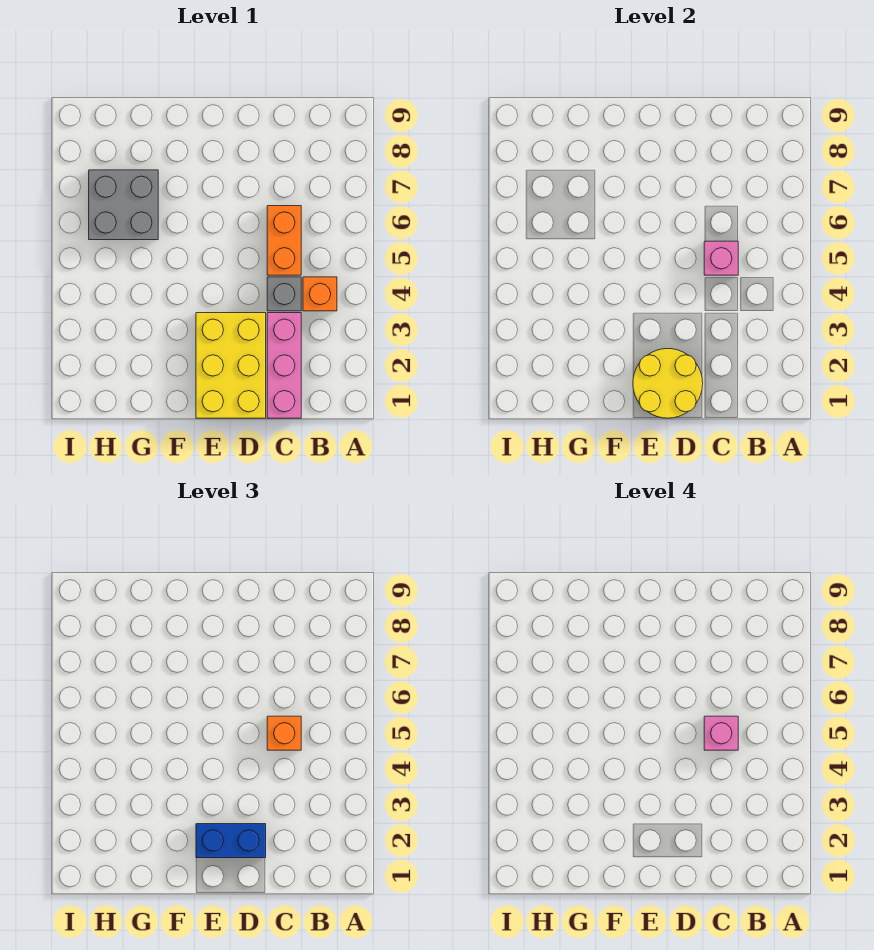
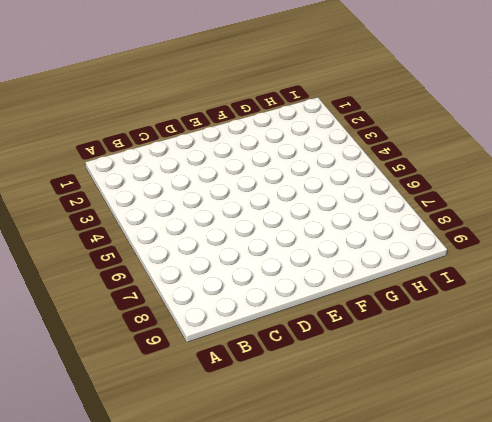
none -> orange brick B4 level 1
none -> pink brick C1:C3 level 1

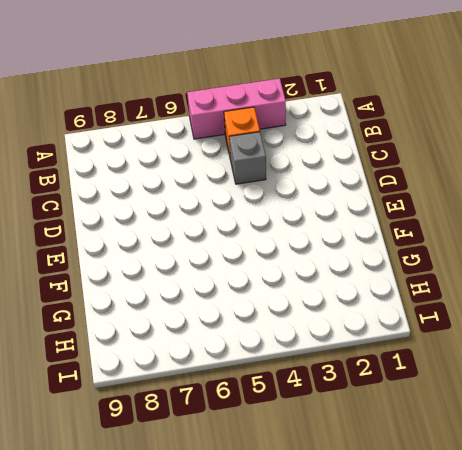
pink brick A3:A5 level 1 -> pink brick C1:C3 level 1
none -> orange brick C5:C6 level 1
none -> yellow brick D1:E3 level 1

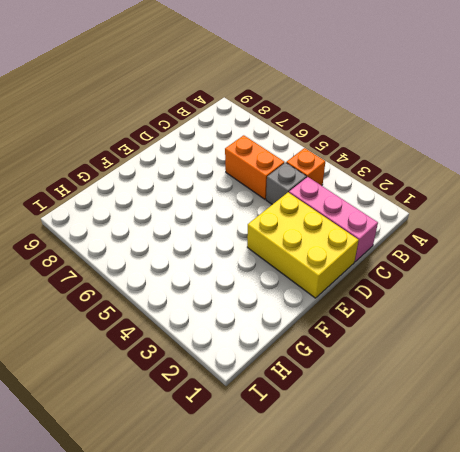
none -> grey brick G6:H7 level 1
none -> pink brick C5 level 2

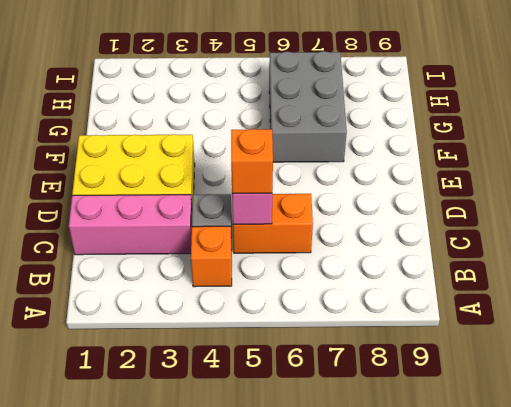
grey brick F6:H7 level 1 -> grey brick G6:H7 level 1
none -> yellow round brick D1:E2 level 2
none -> blue brick D2:E2 level 3

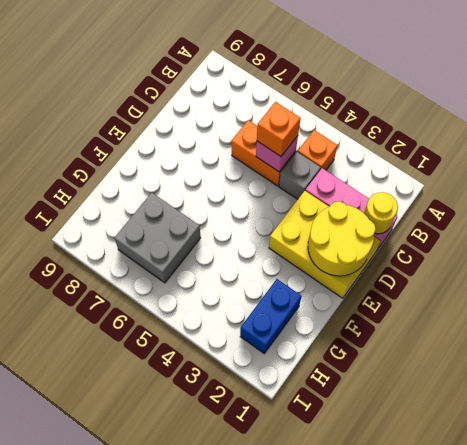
yellow round brick C1 level 2 -> none
blue brick G2:H2 level 1 -> blue brick D2:E2 level 3
none -> pink brick C5 level 4

